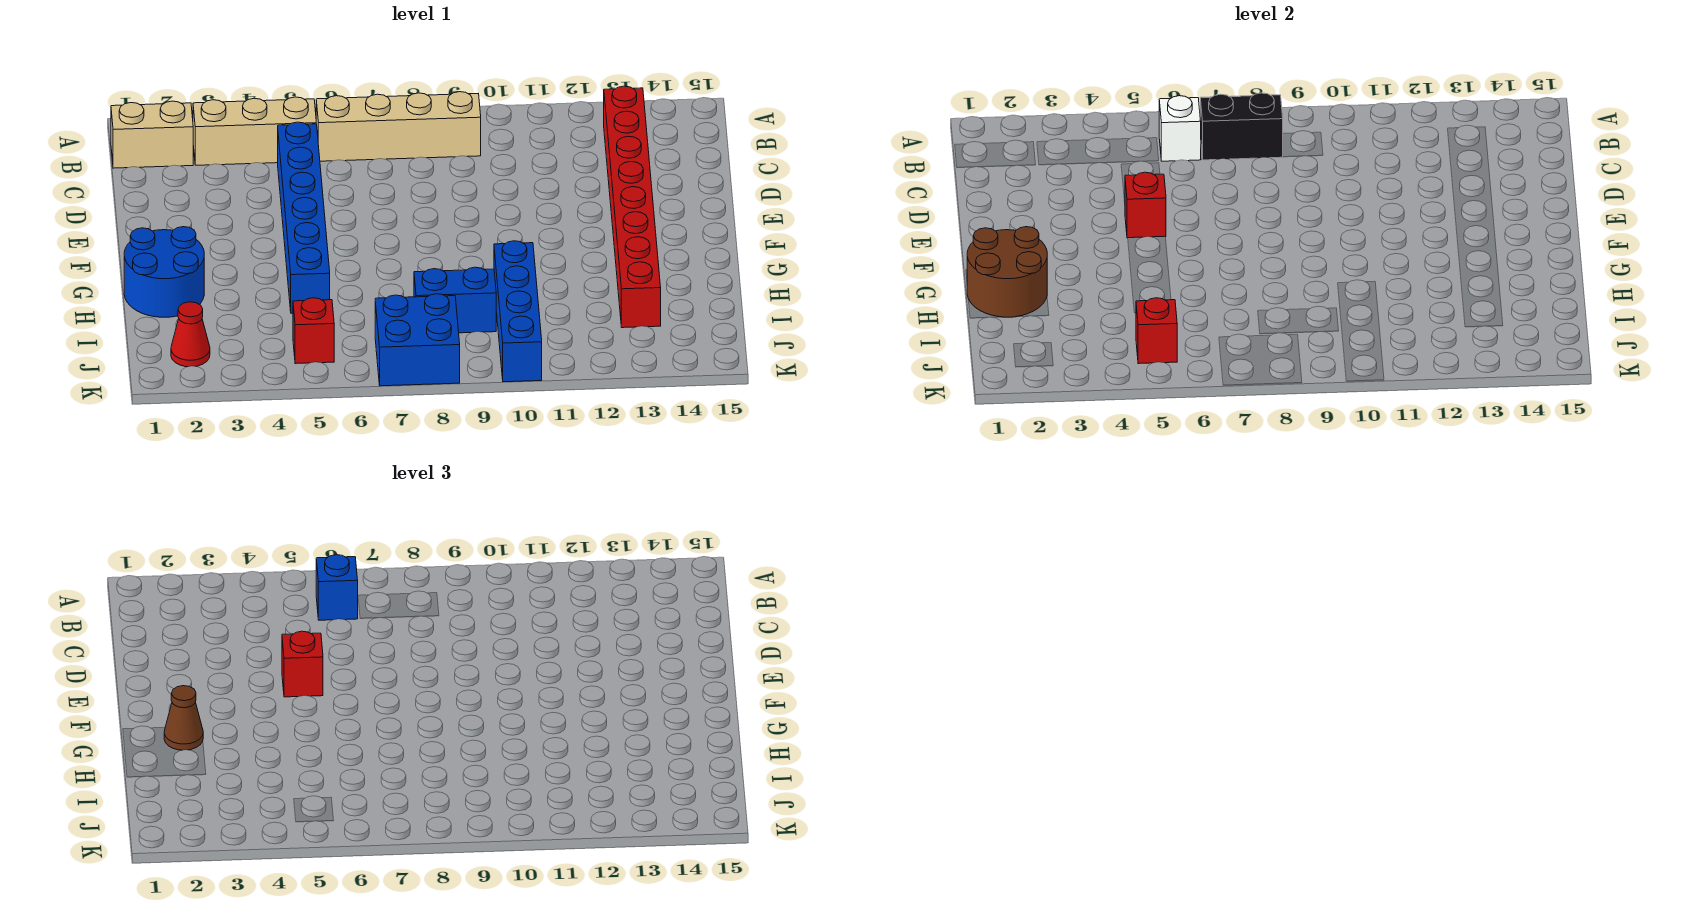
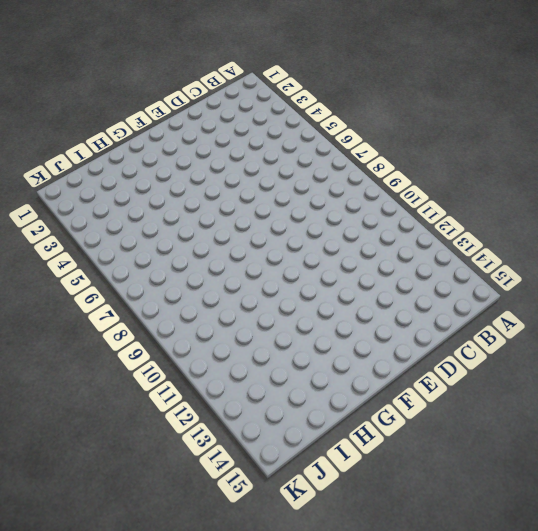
none -> tan brick B1:B2 level 1
none -> tan brick B3:B5 level 1
none -> tan brick B6:B9 level 1

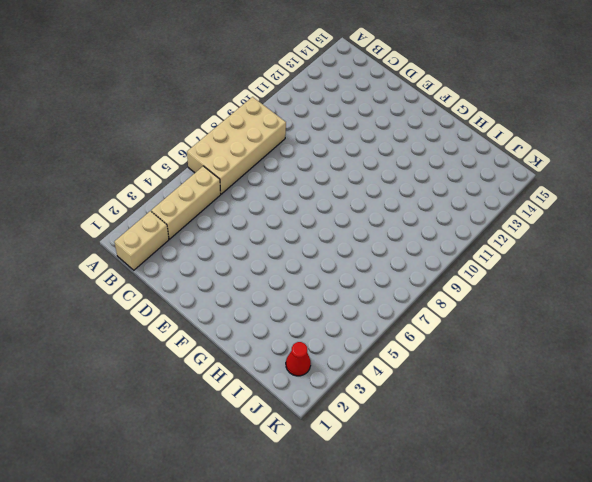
tan brick A6:B9 level 1 -> tan brick B6:B9 level 1
none -> red brick B13:I13 level 1
none -> blue brick C5:H5 level 1
none -> blue round brick G1:H2 level 1

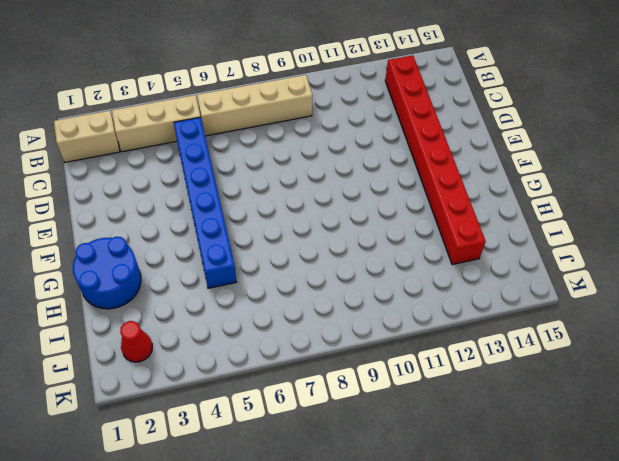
none -> blue brick H10:K10 level 1
none -> blue brick I8:I9 level 1
none -> red brick J5 level 1

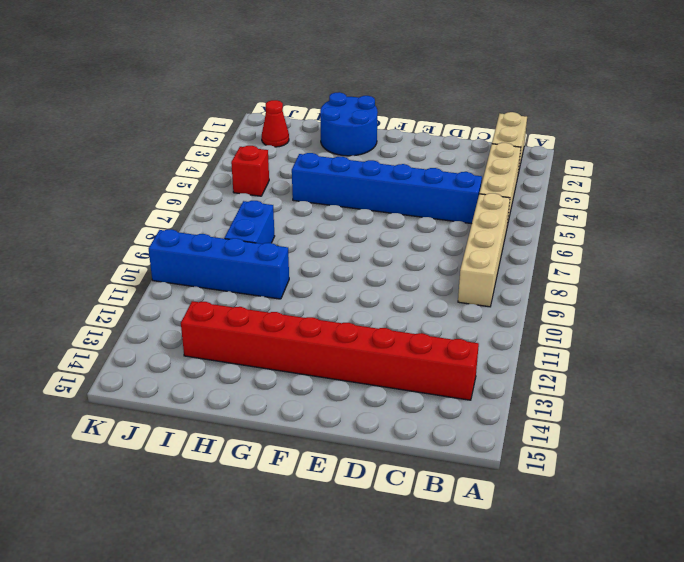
none -> blue brick J7:K8 level 1
none -> white brick B6 level 2
none -> black brick B7:B8 level 2

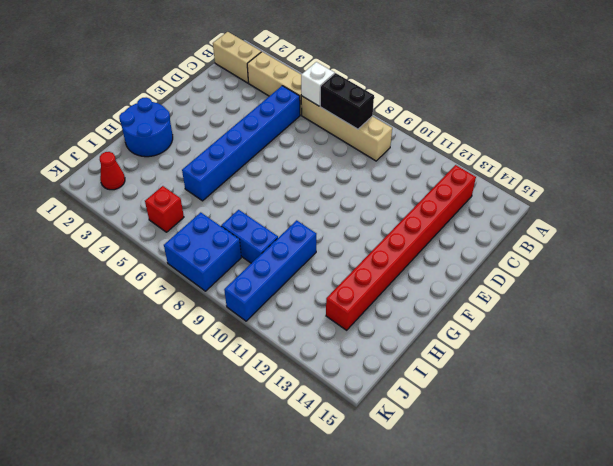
none -> red brick E5 level 2
none -> brown round brick G1:H2 level 2
none -> red brick J5 level 2

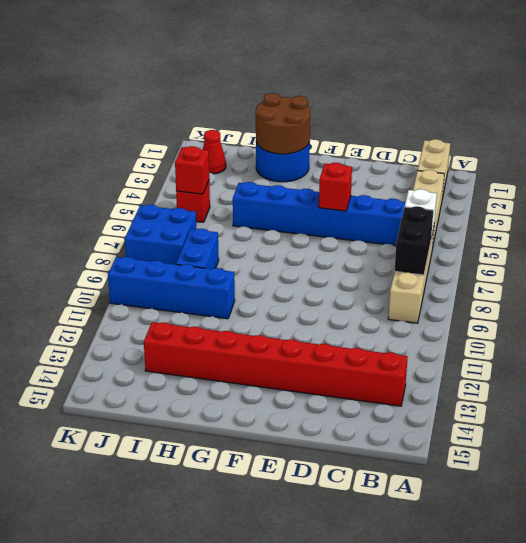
none -> blue brick B6 level 3
none -> red brick E5 level 3
none -> brown cone G2 level 3

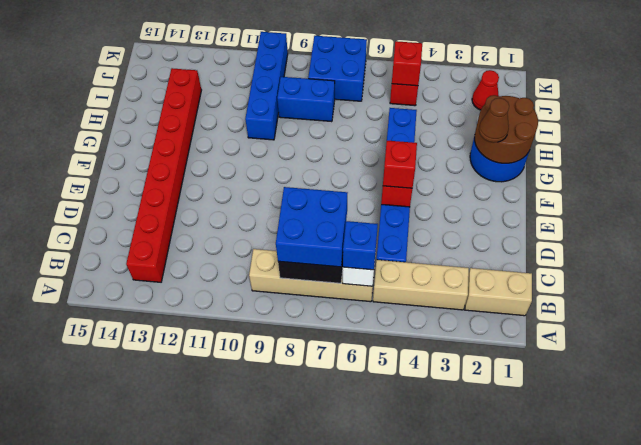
blue brick B7:C8 level 3 -> none

